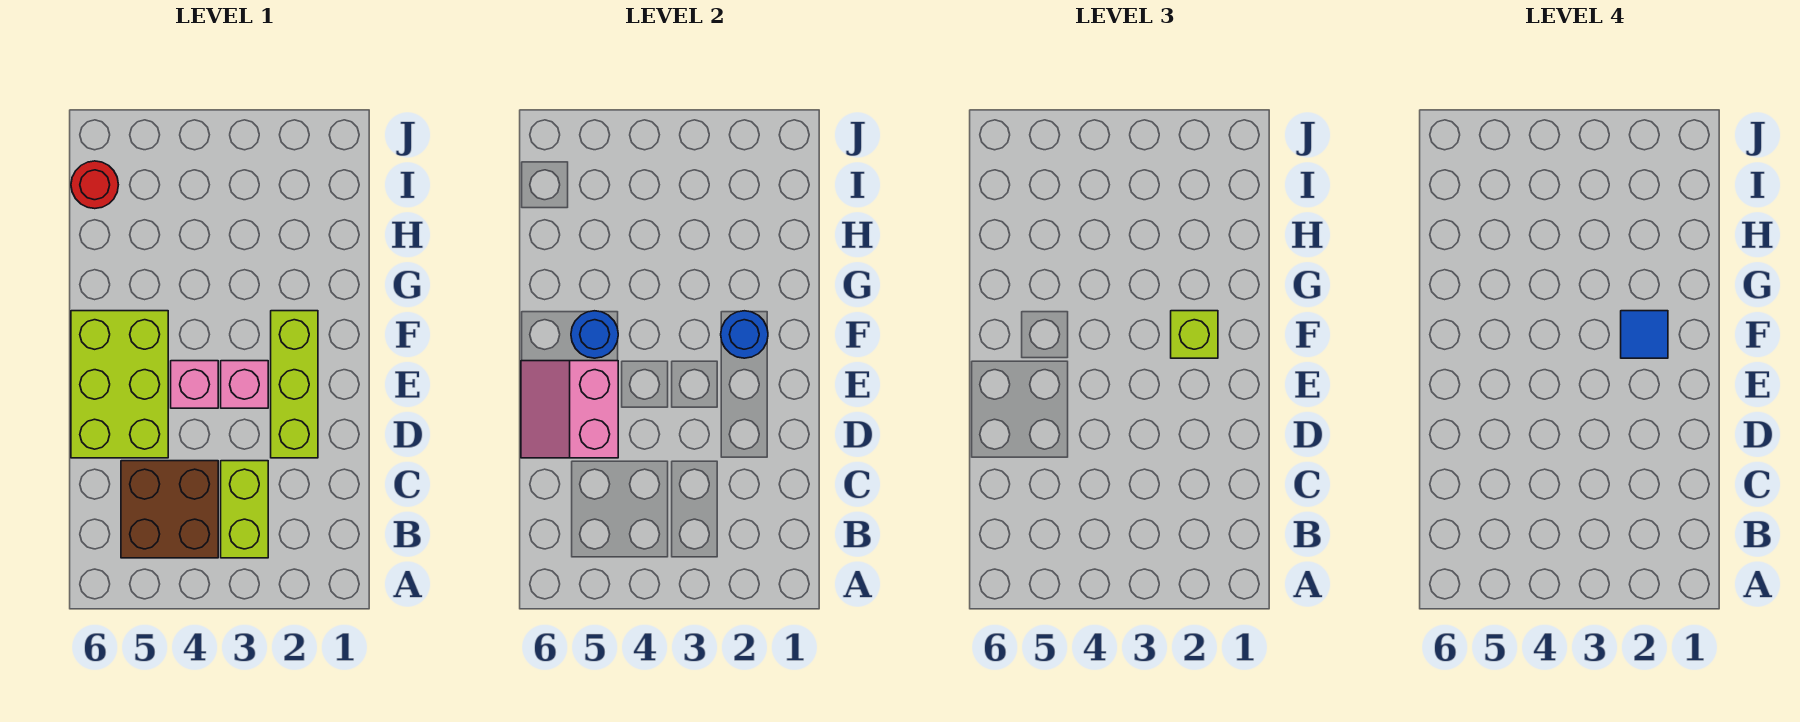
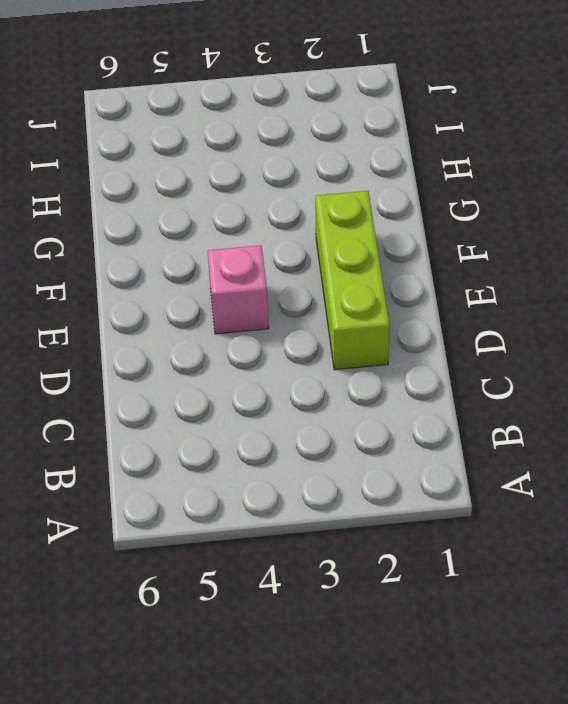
none -> lime brick B3:C3 level 1
none -> brown brick B4:C5 level 1
none -> lime brick D5:F6 level 1

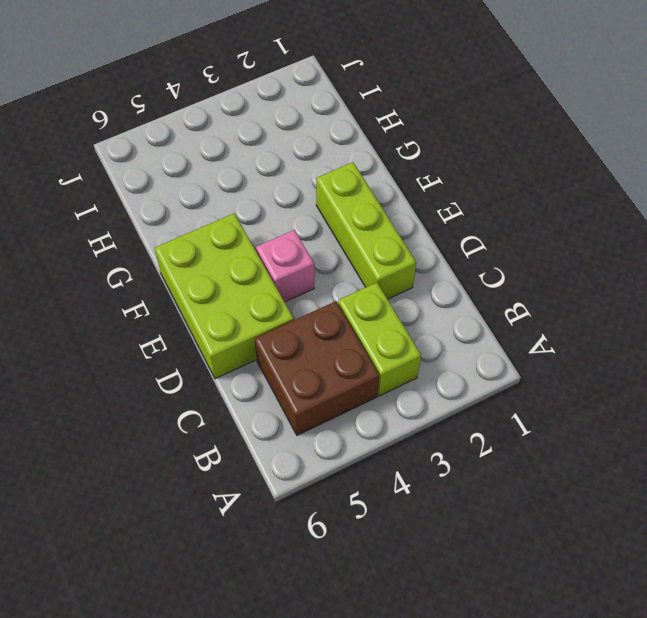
none -> pink brick E3 level 1
none -> red round brick I6 level 1
none -> pink slope D5:E6 level 2 top 5

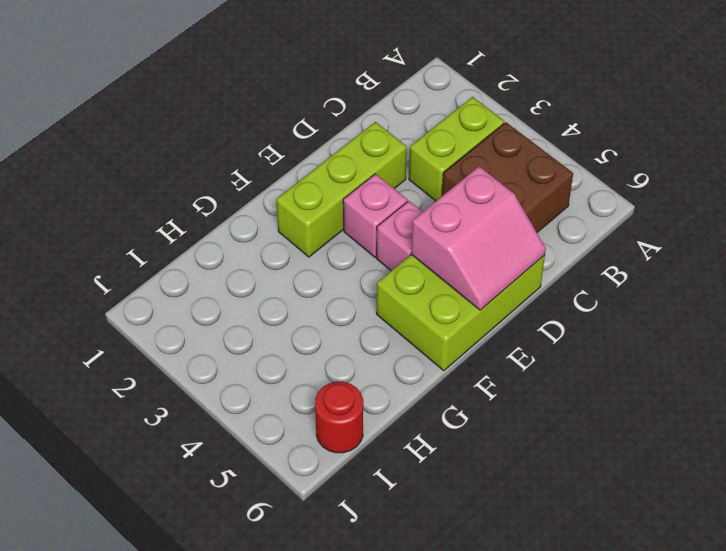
none -> blue round brick F2 level 2
none -> blue round brick F5 level 2
none -> lime brick F2 level 3

